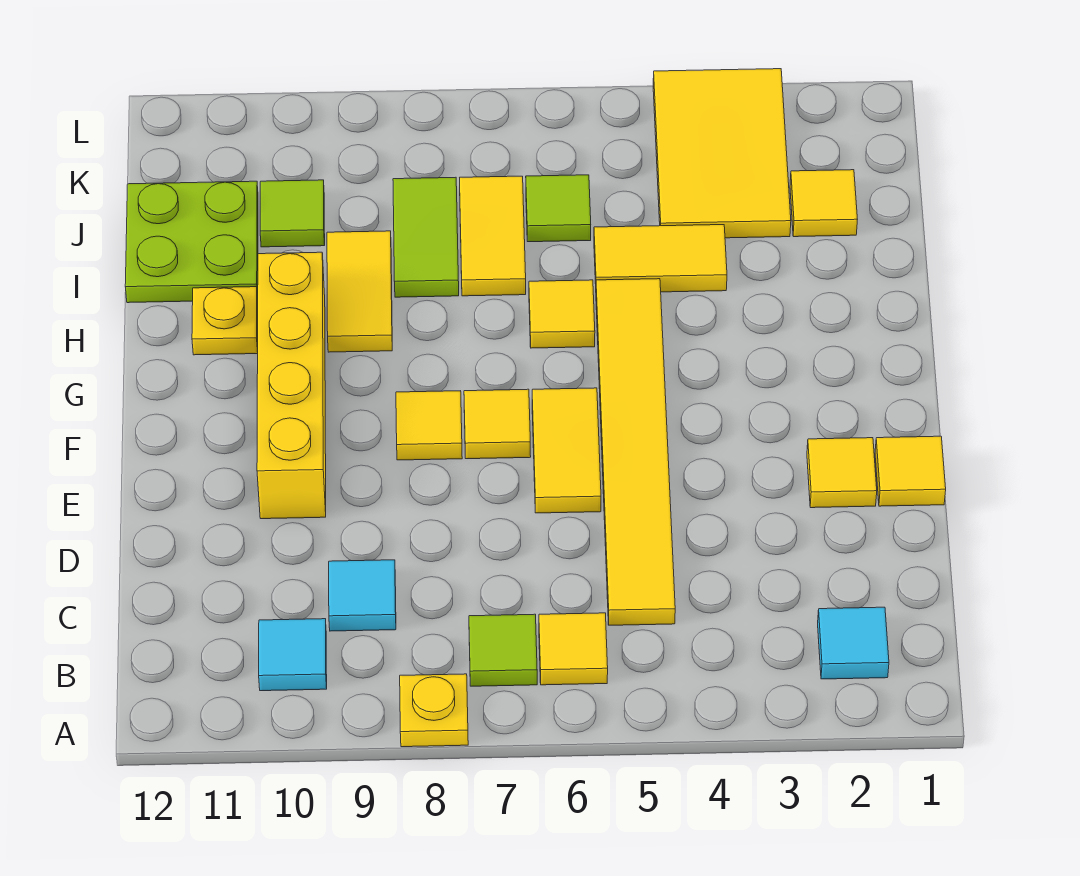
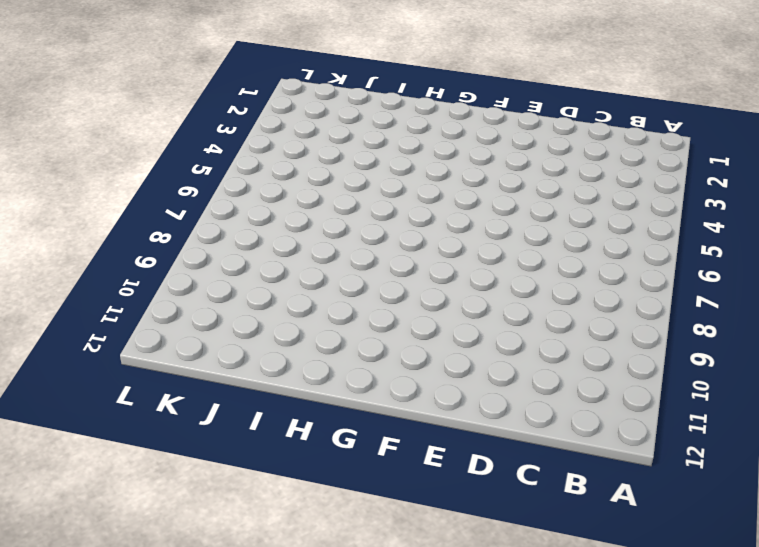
none -> yellow plate A8 level 1
none -> cyan tile B2 level 1
none -> yellow tile B6 level 1

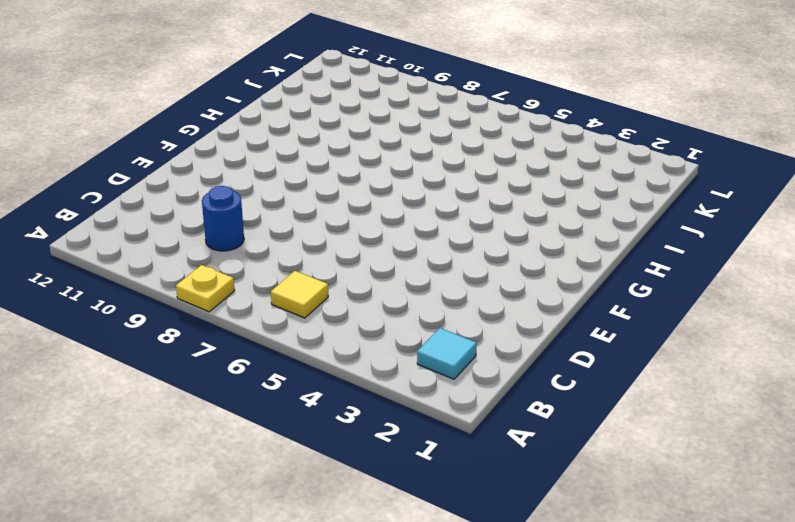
blue round brick C9 level 1 -> cyan tile C9 level 1
none -> lime tile B7 level 1
none -> cyan tile B10 level 1
none -> yellow tile C5:H5 level 1

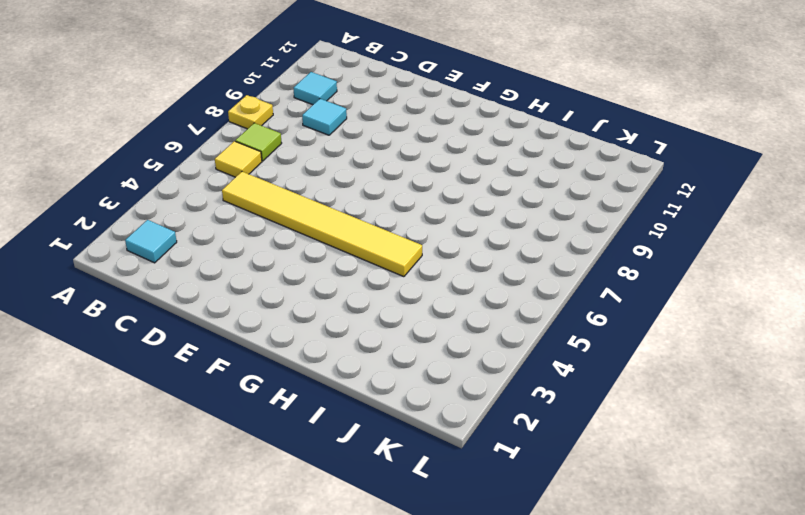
none -> yellow tile E1 level 1
none -> yellow tile E2 level 1
none -> yellow tile E6:F6 level 1

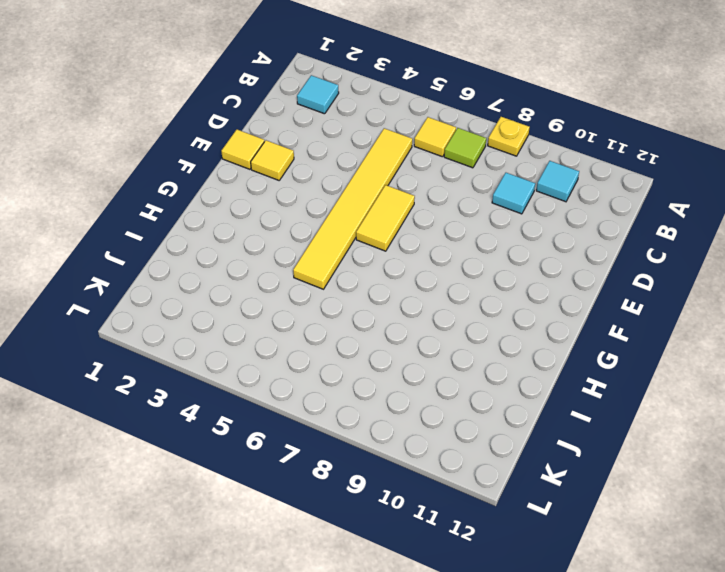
none -> yellow brick E10:H10 level 1
none -> yellow tile F7 level 1
none -> yellow tile F8 level 1

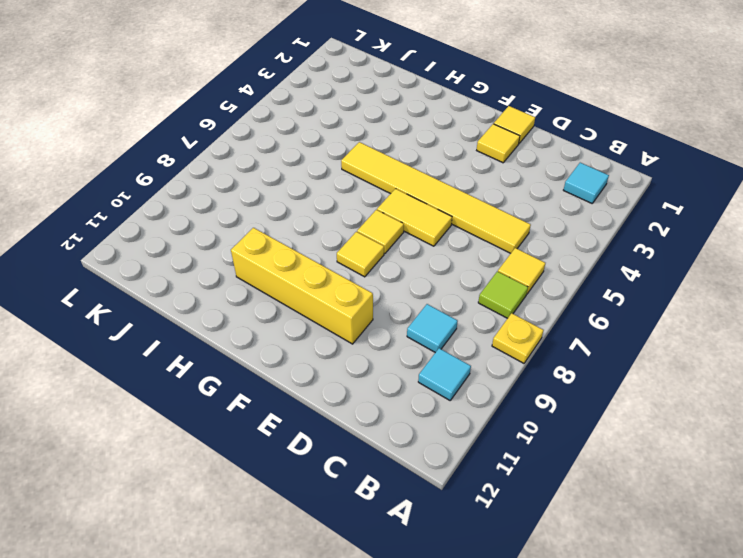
none -> yellow tile H6 level 1
none -> yellow tile H9:I9 level 1
none -> yellow plate H11 level 1

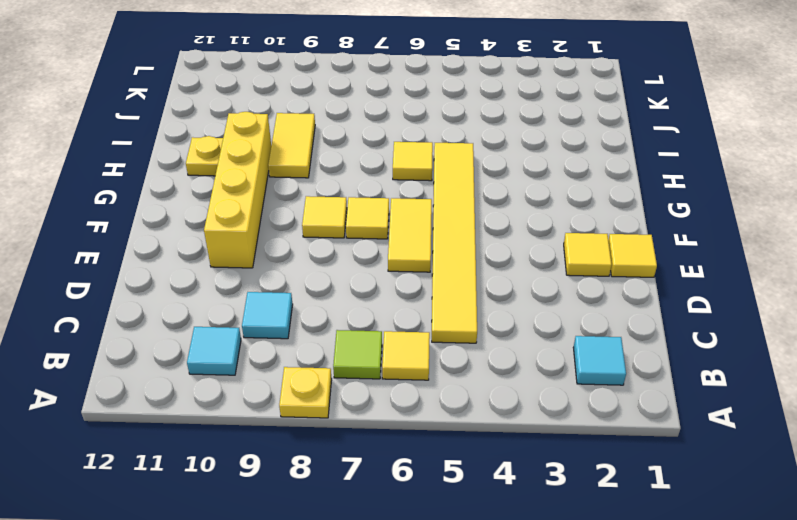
none -> yellow tile I4:I5 level 1
none -> yellow tile I7:J7 level 1
none -> lime tile I8:J8 level 1

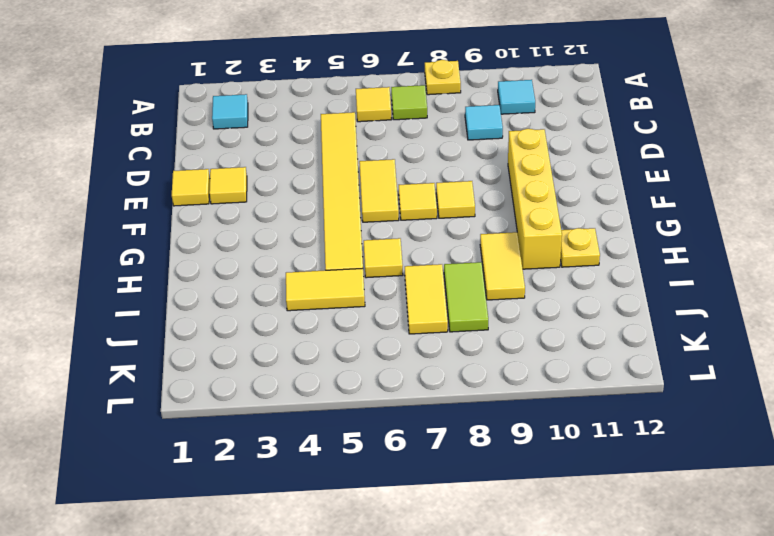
none -> lime plate I11:J12 level 1
none -> yellow tile J2 level 1
none -> yellow tile J3:L4 level 1

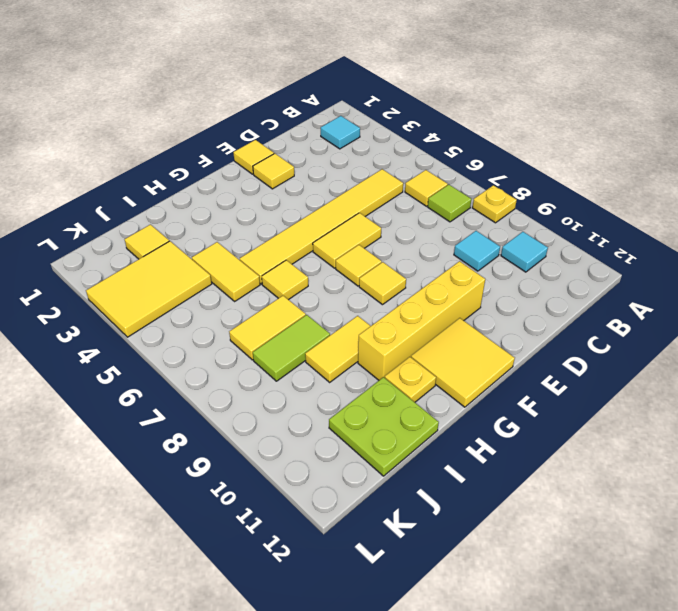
yellow tile F11:G12 level 1 -> none
none -> lime tile J6 level 1
none -> lime tile J10 level 1

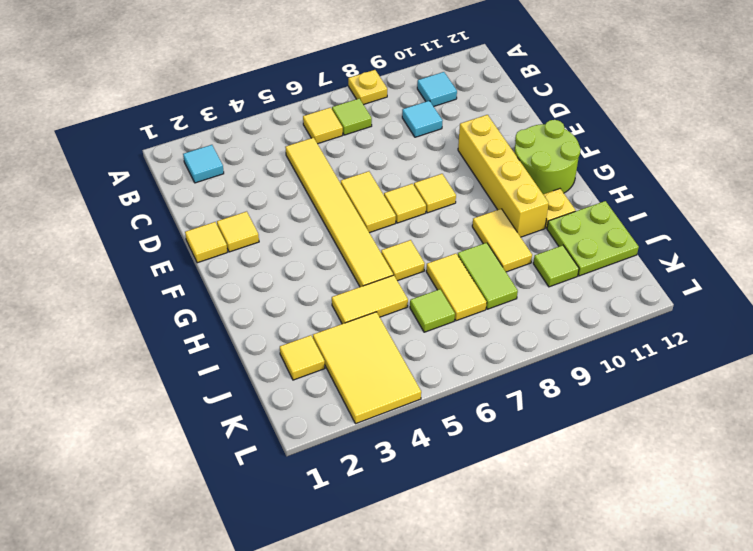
lime round brick F11:G12 level 1 -> none

